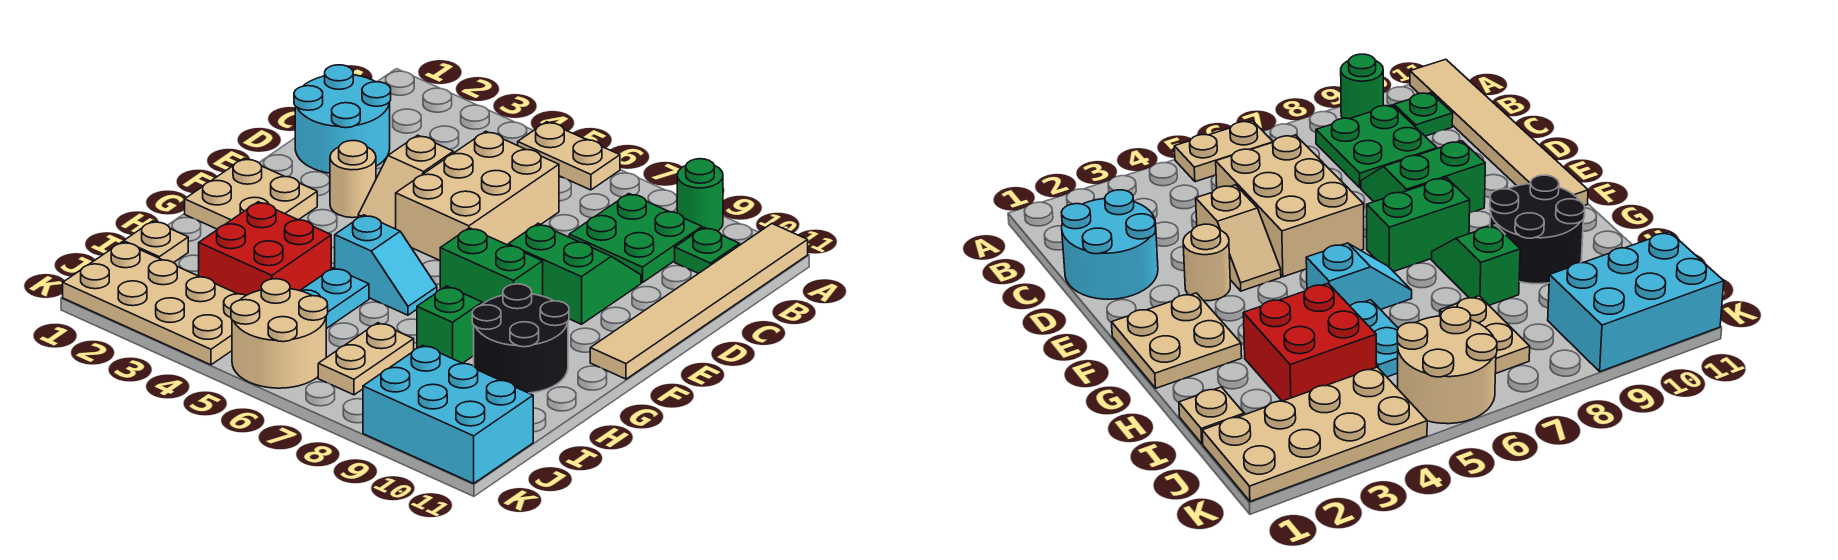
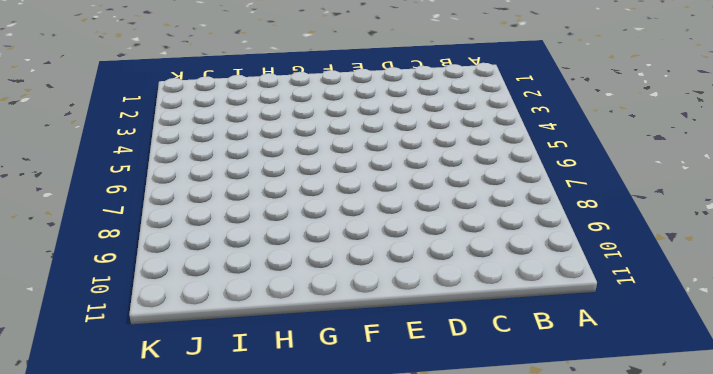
none -> tan plate A5:A6 level 1
none -> green round brick A9 level 1
none -> tan tile A11:F11 level 1

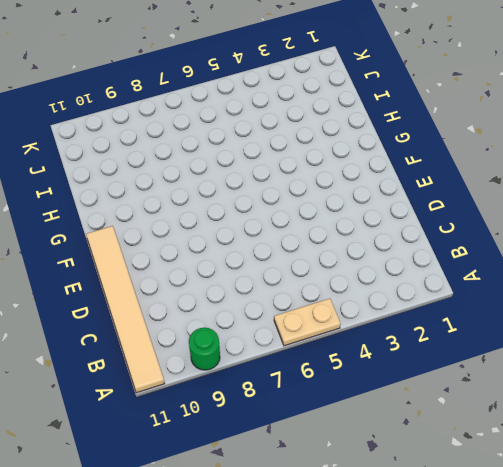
none -> green plate B8:C9 level 1
none -> green plate B10 level 1
none -> cyan round brick C1:D2 level 1

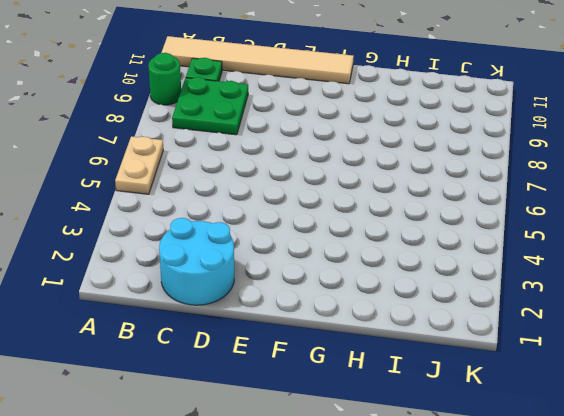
none -> tan brick C5:E6 level 1
none -> tan slope D4:E4 level 1 top D
none -> green slope D8:E9 level 1 top E

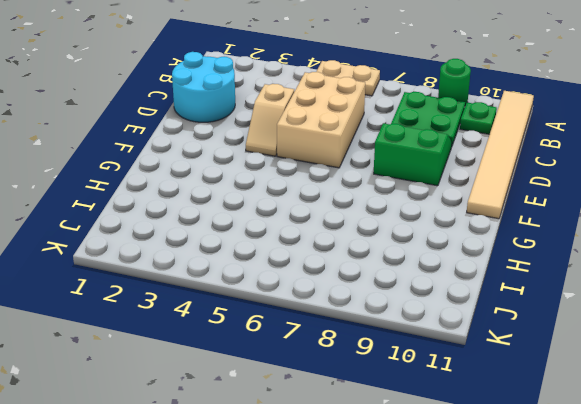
none -> tan round brick E3 level 1
none -> tan plate F1:G2 level 1
none -> green brick F7:F8 level 1

